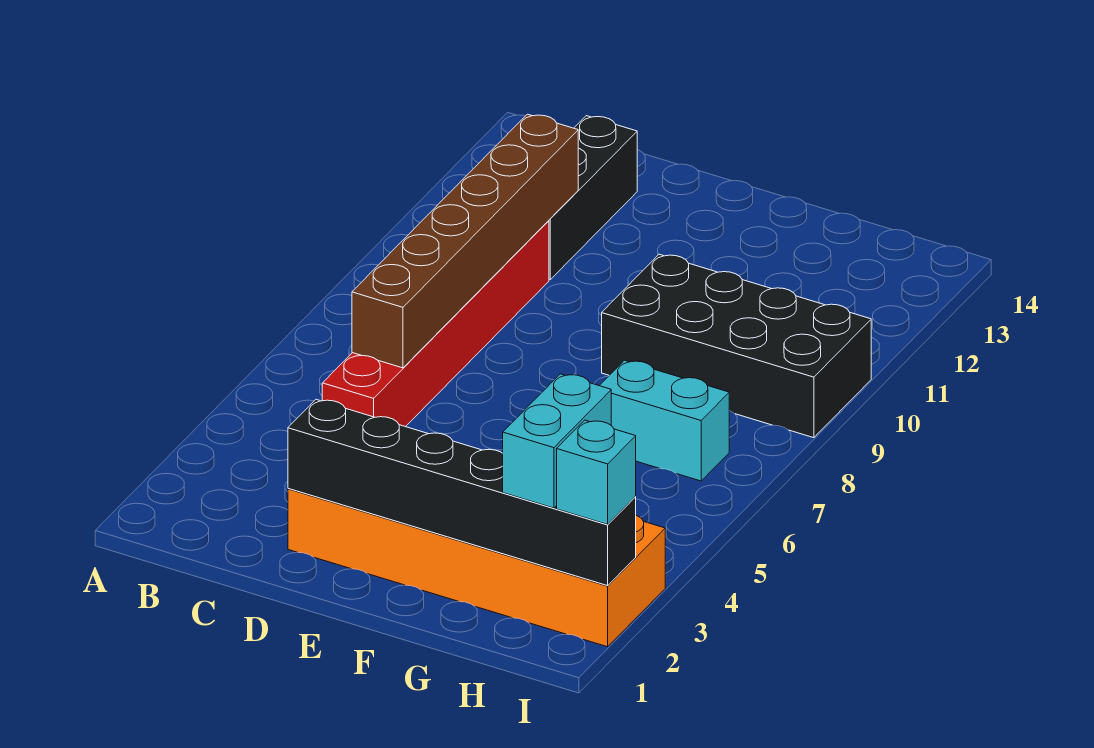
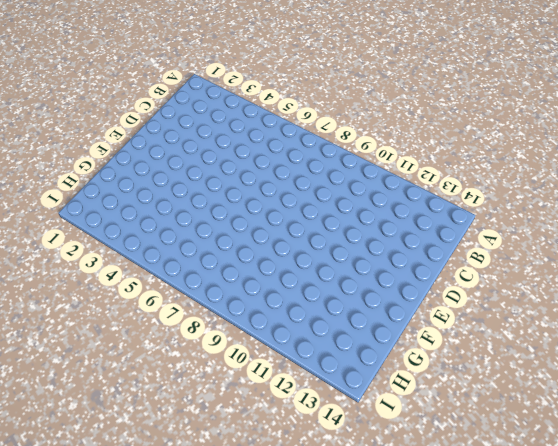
none -> red brick C5:C10 level 1
none -> black brick C11:C13 level 1

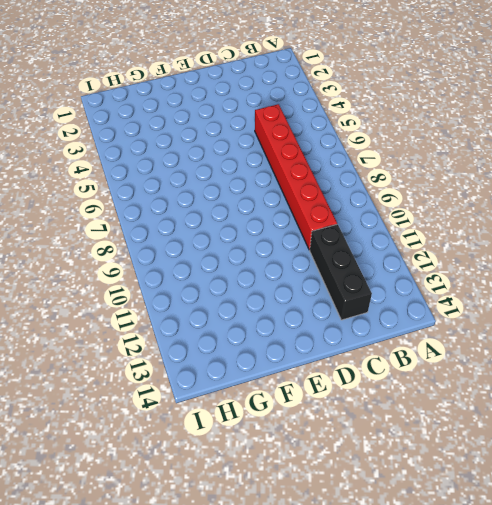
none -> orange brick D2:I3 level 1
none -> black brick F9:I10 level 1

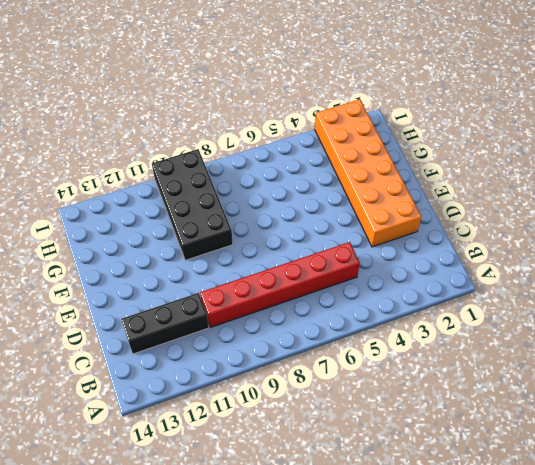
none -> cyan brick G7:H7 level 1
none -> brown brick C6:C11 level 2

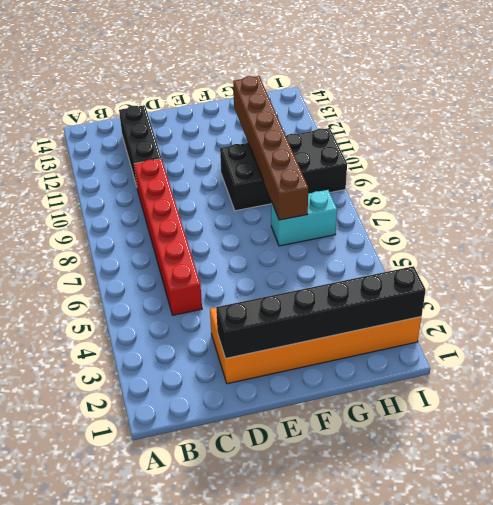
brown brick G7:G12 level 2 -> brown brick C6:C11 level 2
none -> cyan brick H2:H3 level 3
none -> cyan brick I2 level 3

